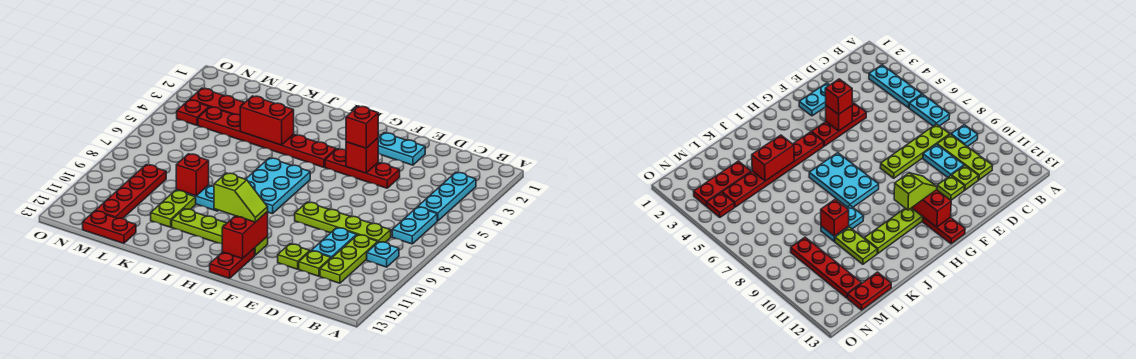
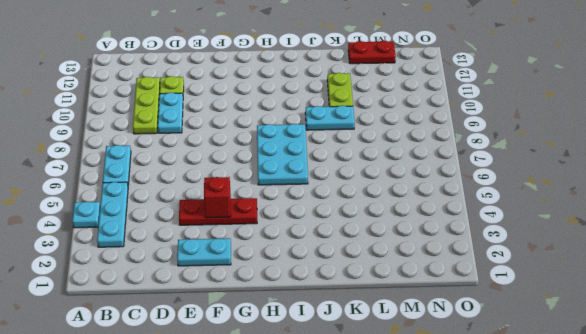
cyan plate A4 level 1 -> cyan plate B9 level 1
none -> lime plate C8:F8 level 1
none -> lime plate E11 level 1
none -> lime plate G11:J11 level 1

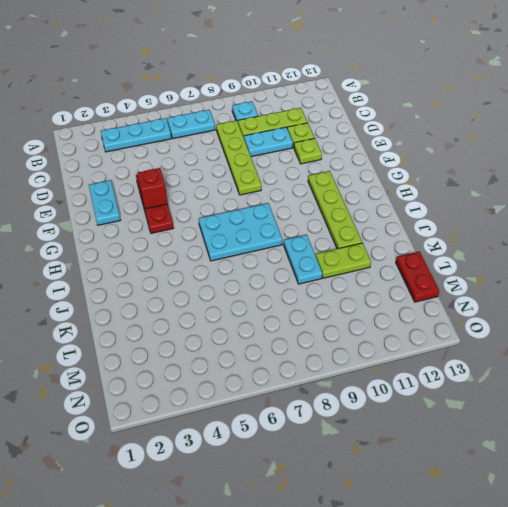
none -> red plate G12:G13 level 1
none -> red plate H4:M4 level 1
none -> red plate L3:N3 level 1

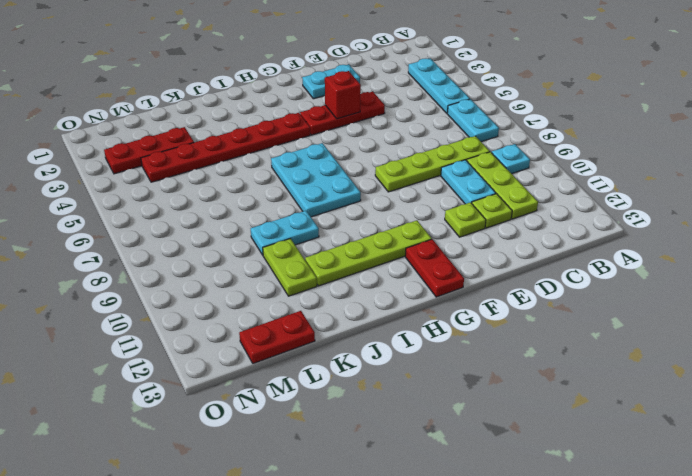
none -> red plate M9:M12 level 1
none -> red plate N4 level 1
none -> red brick G11:G12 level 2

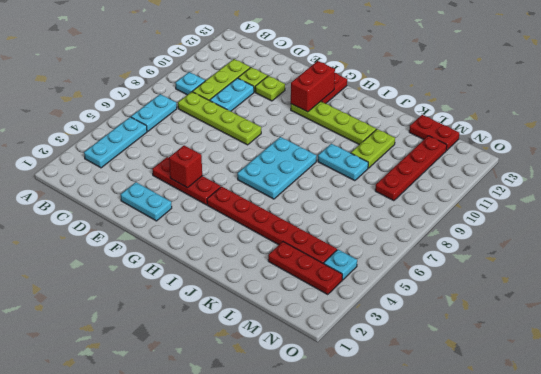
cyan plate N4 level 1 -> red plate N4 level 1
none -> red brick J4:K4 level 2
none -> red brick K9 level 2
none -> red brick F4 level 3

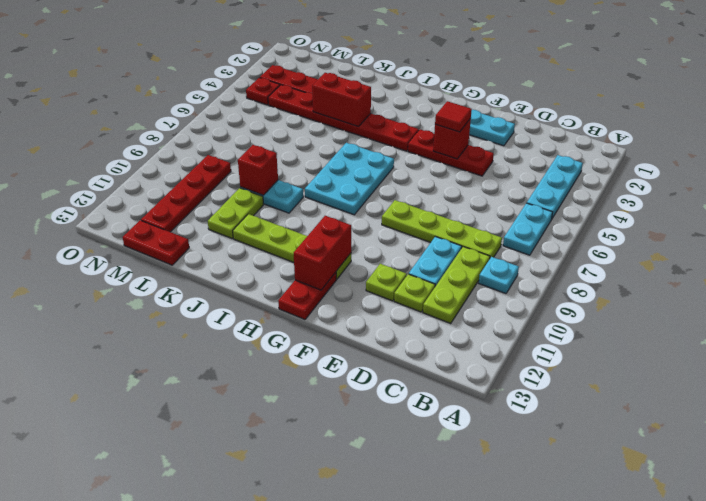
red tile F4 level 3 -> red brick F4 level 3
none -> lime slope G11:H11 level 3 top H

